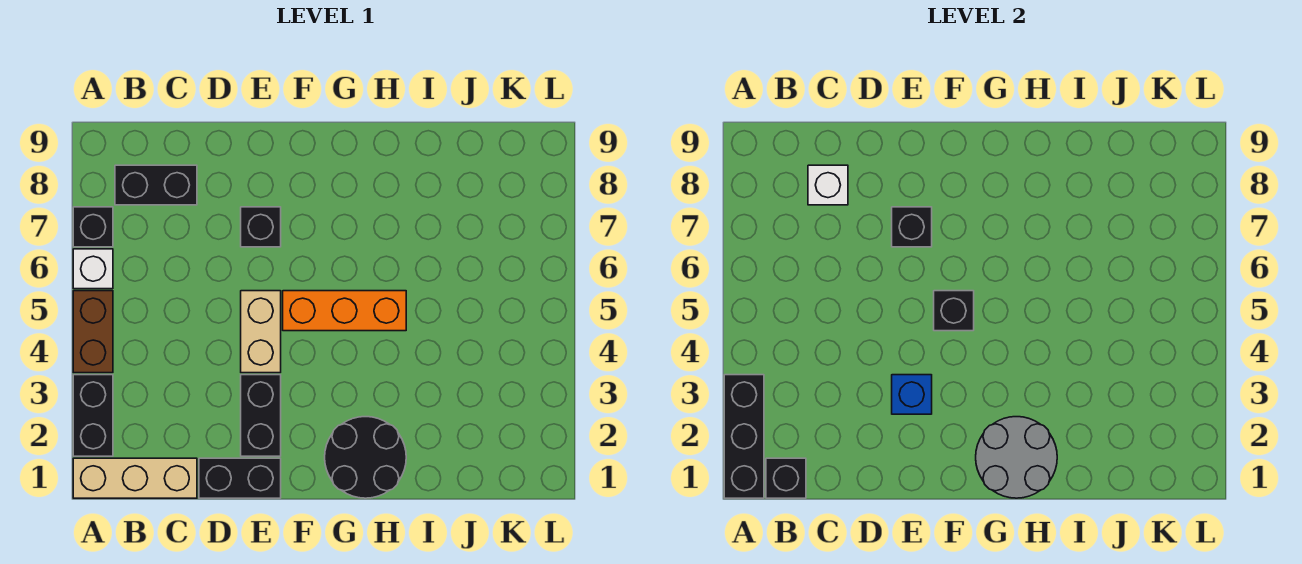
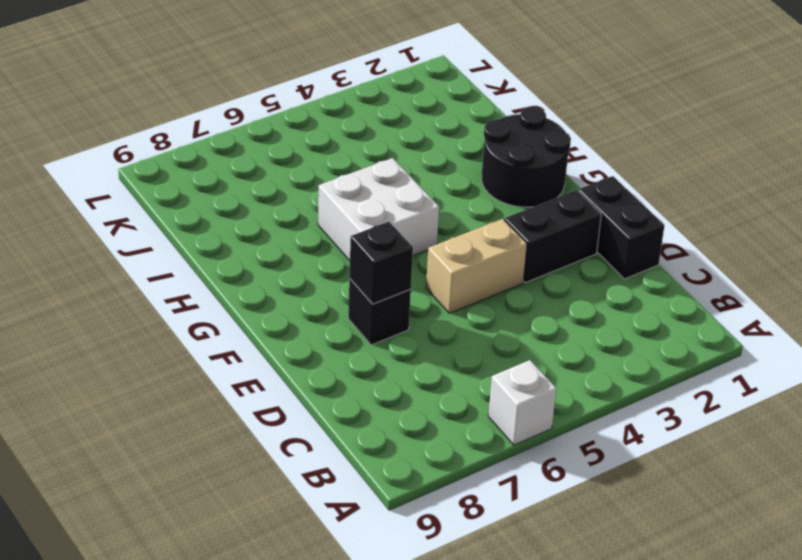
white brick G5:H6 level 1 -> orange brick F5:H5 level 1
none -> tan brick A1:C1 level 1
none -> black brick A2:A3 level 1
none -> brown brick A4:A5 level 1

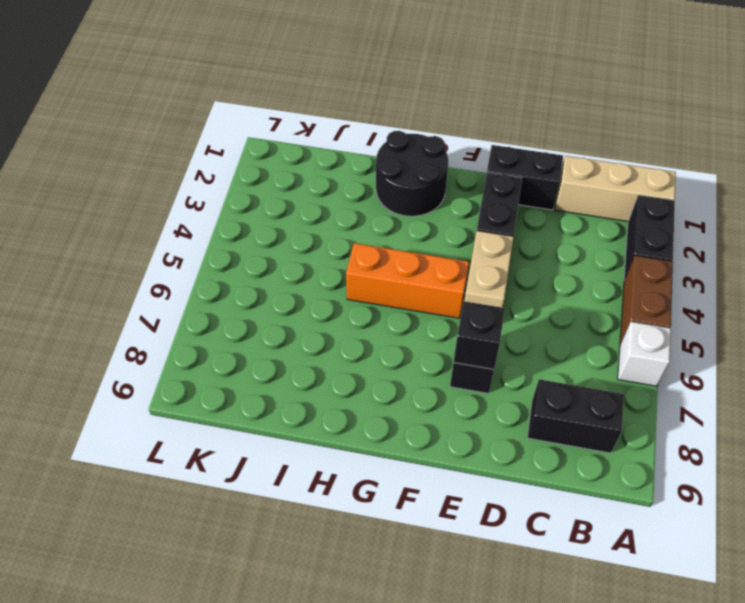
none -> black brick A7 level 1
none -> black brick A1:A3 level 2
none -> black brick B1 level 2

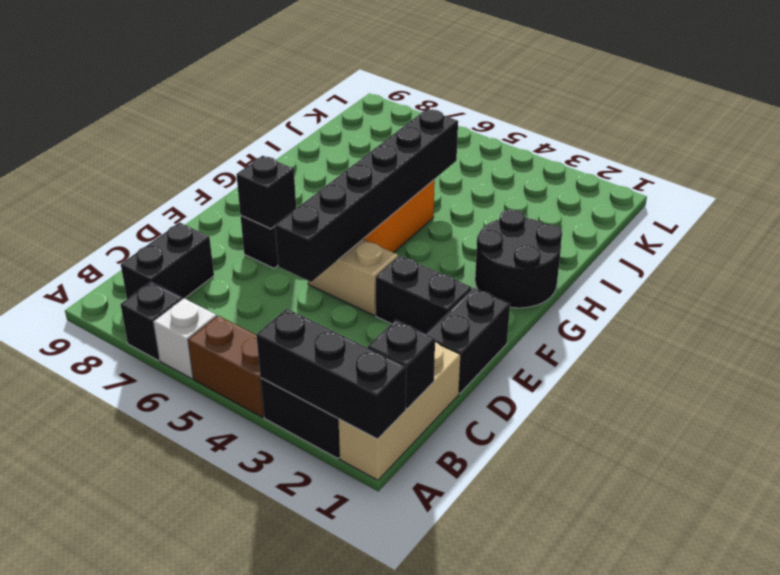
black brick D5:I5 level 2 -> black brick F5 level 2
none -> white brick C8 level 2
none -> blue brick E3 level 2
none -> grey round brick G1:H2 level 2

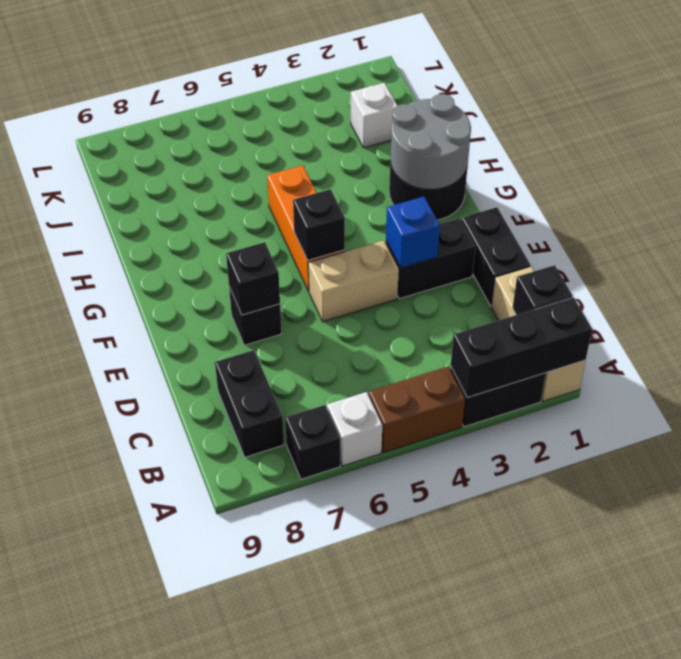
white brick J2 level 1 -> white brick C8 level 2

